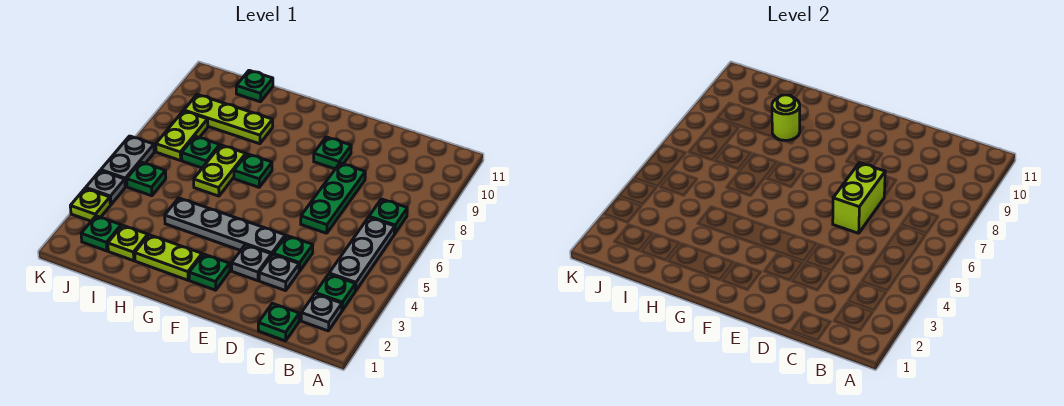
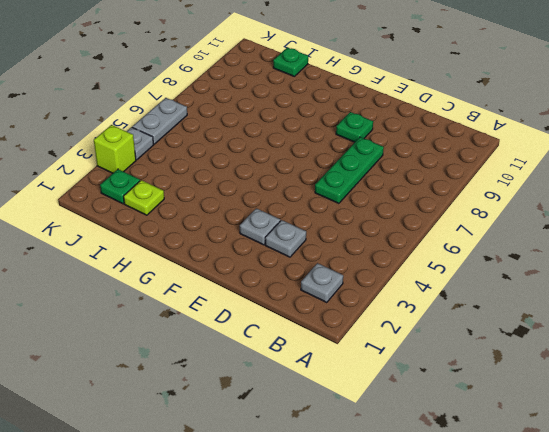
lime brick K3 level 1 -> lime plate K3 level 1
none -> green plate B3 level 1
none -> grey plate B4:B6 level 1
none -> green plate B7 level 1

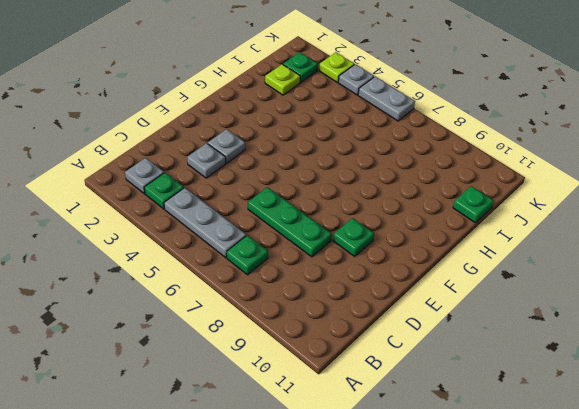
none -> green plate C1 level 1
none -> green plate D4 level 1
none -> grey plate E4:H4 level 1

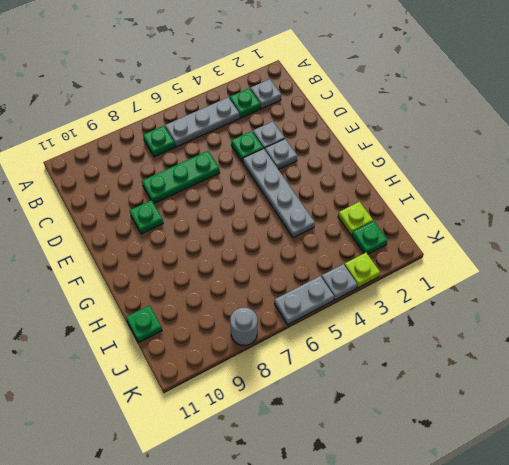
grey round brick K8 level 1 -> none
none -> green plate C1 level 1
none -> green plate F2 level 1
none -> lime plate G2:H2 level 1

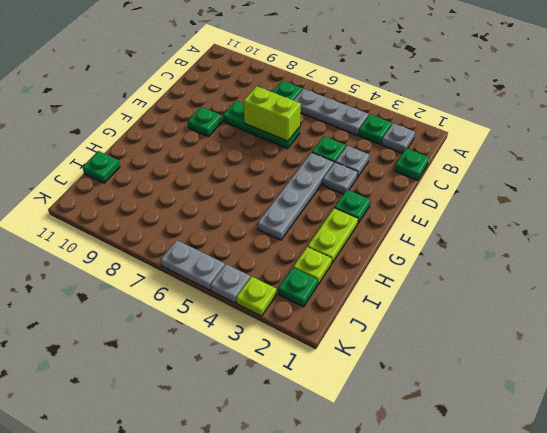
none -> green plate G7 level 1
none -> lime plate H6:H7 level 1
none -> lime plate H9:J9 level 1

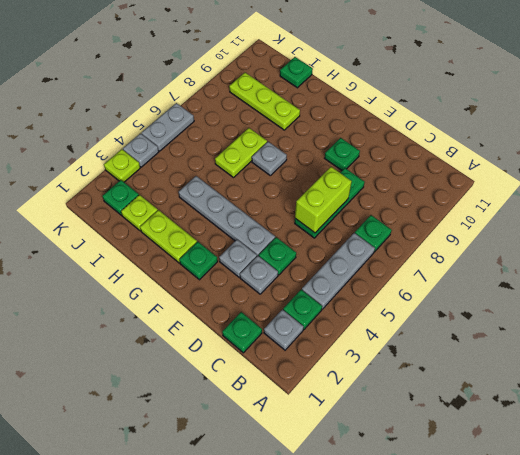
grey plate G7 level 1 -> green plate G7 level 1
none -> green plate I7 level 1
none -> green plate J5 level 1
none -> lime plate J7:J8 level 1

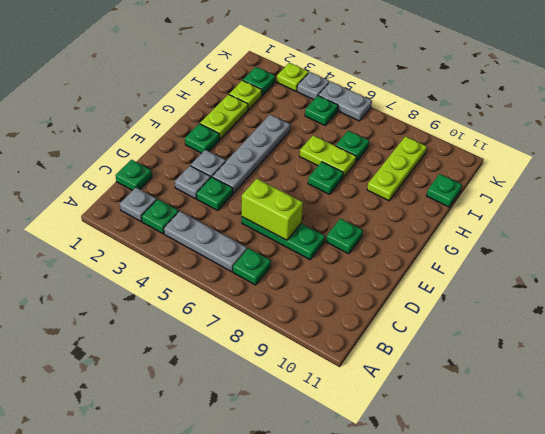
none -> lime plate J7:J8 level 1
none -> lime round brick H9 level 2

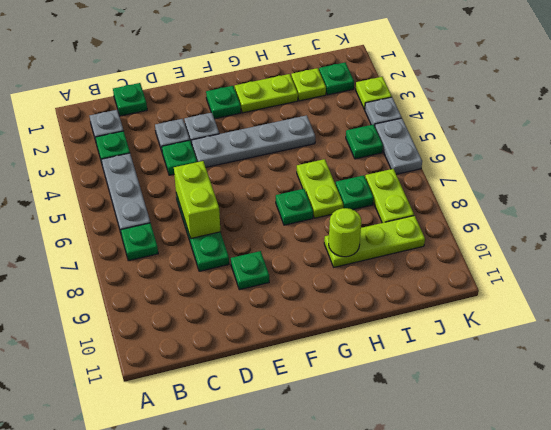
none -> green plate I11 level 1

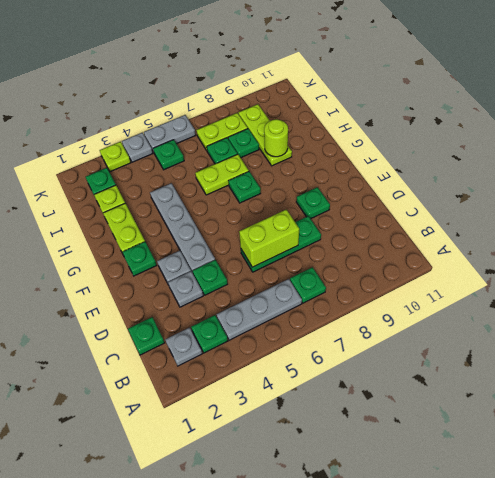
green plate I8 level 1 -> green plate I11 level 1

